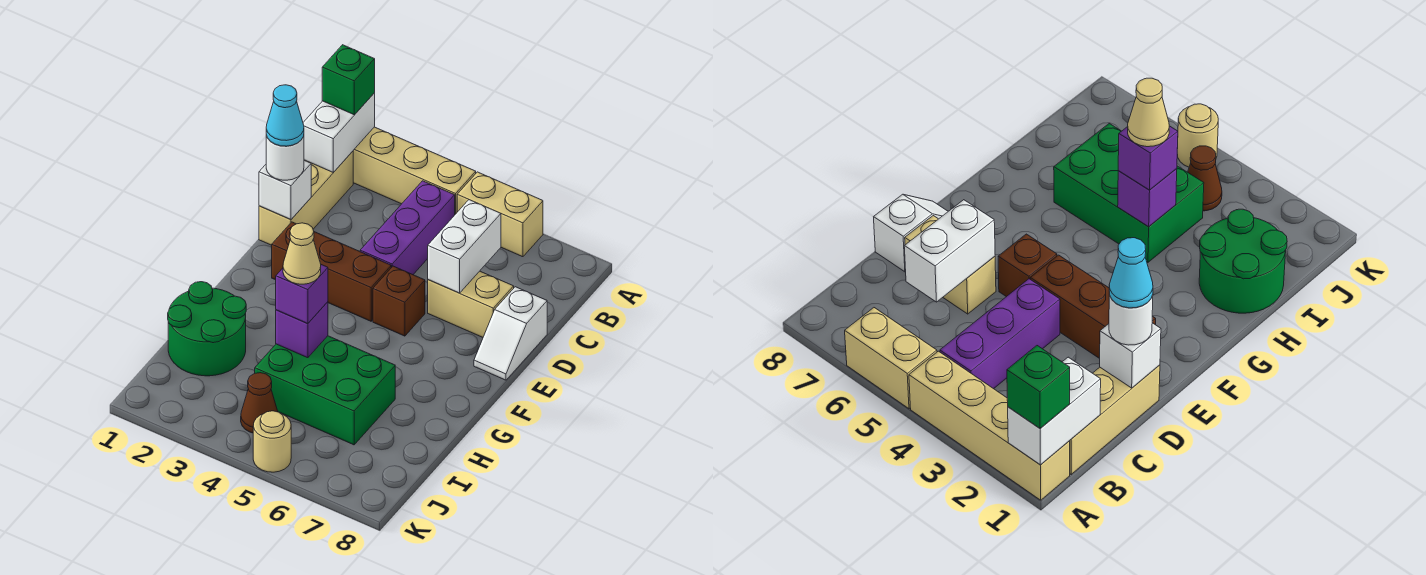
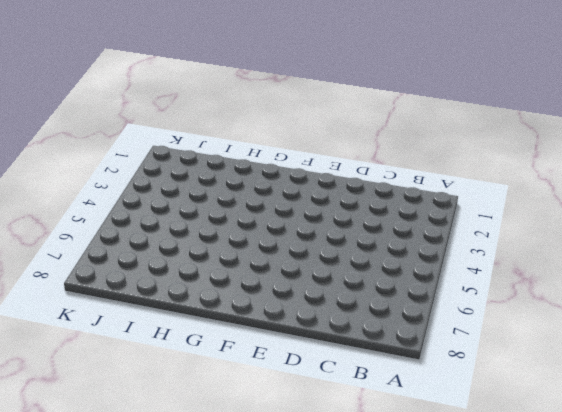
none -> tan brick A1:A4 level 1
none -> tan brick A5:A6 level 1
none -> tan brick B1:D1 level 1

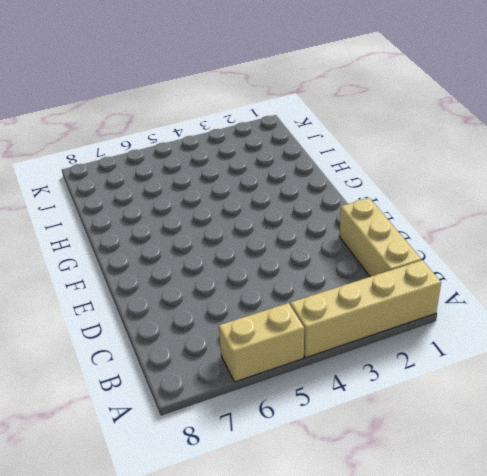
none -> purple brick B4:D4 level 1
none -> tan brick D6:D7 level 1
none -> white slope D8:E8 level 1 top D

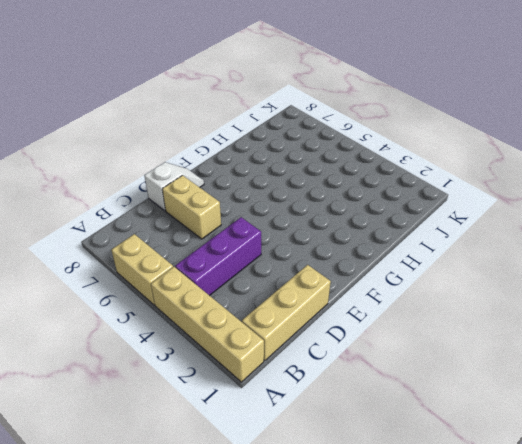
none -> brown brick E2:E4 level 1
none -> brown brick E5 level 1
none -> green round brick H1:I2 level 1

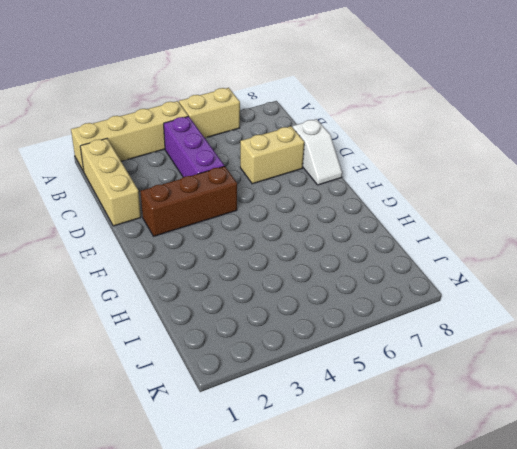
none -> brown brick E5 level 1
none -> green round brick H1:I2 level 1
none -> green brick H4:I6 level 1

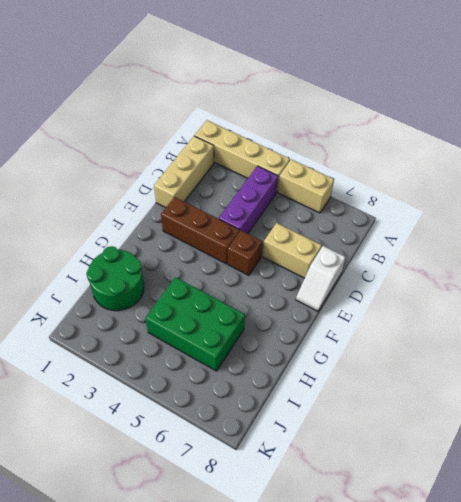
none -> brown cone J4 level 1
none -> tan round brick K5 level 1
none -> white brick A1:B1 level 2

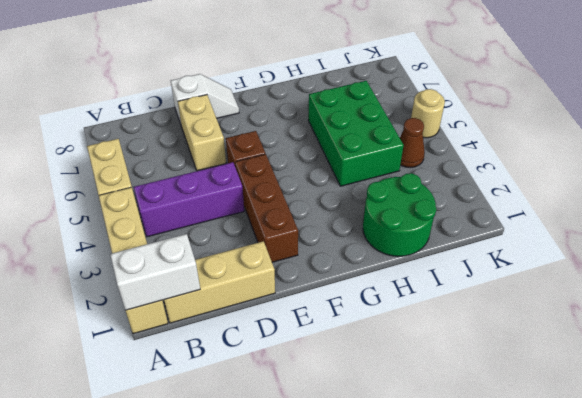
none -> white brick C6:D6 level 2
none -> white brick D1 level 2
none -> purple brick H4 level 2

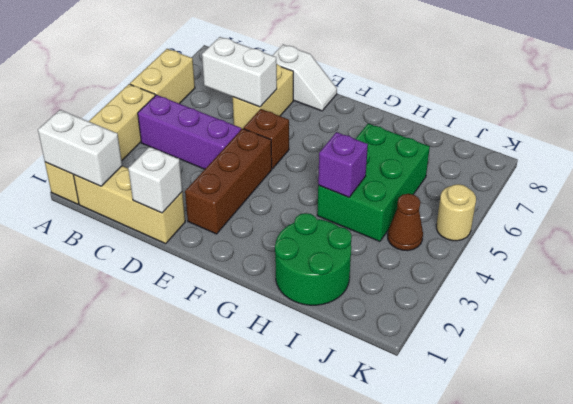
none -> green brick A1 level 3
none -> white round brick D1 level 3
none -> purple brick H4 level 3

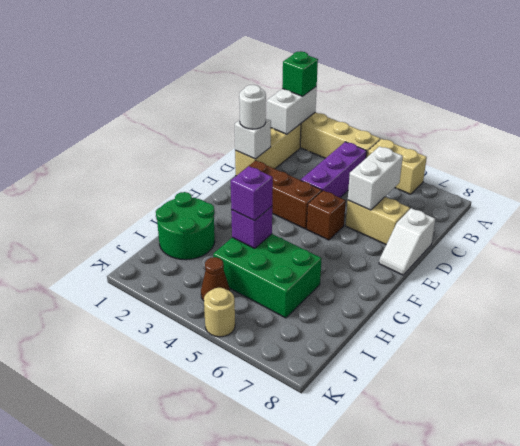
none -> cyan cone D1 level 4
none -> tan cone H4 level 4

